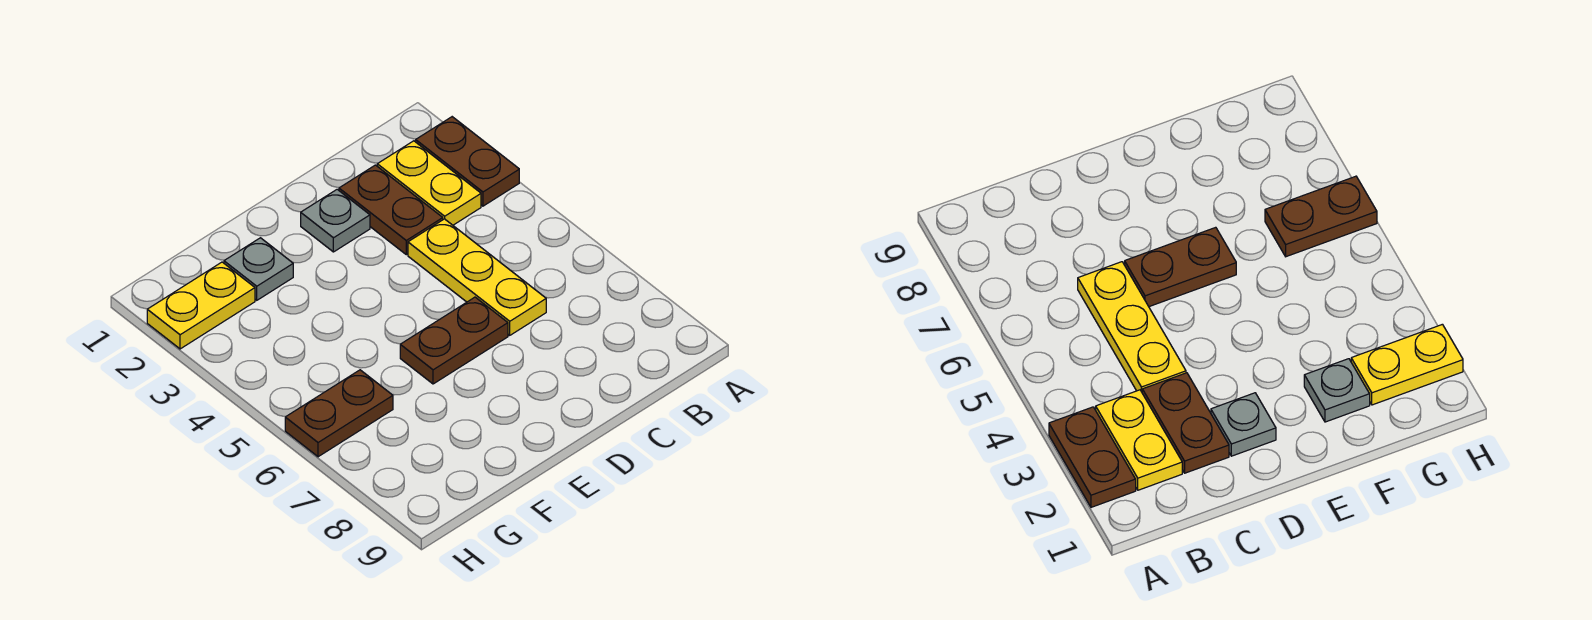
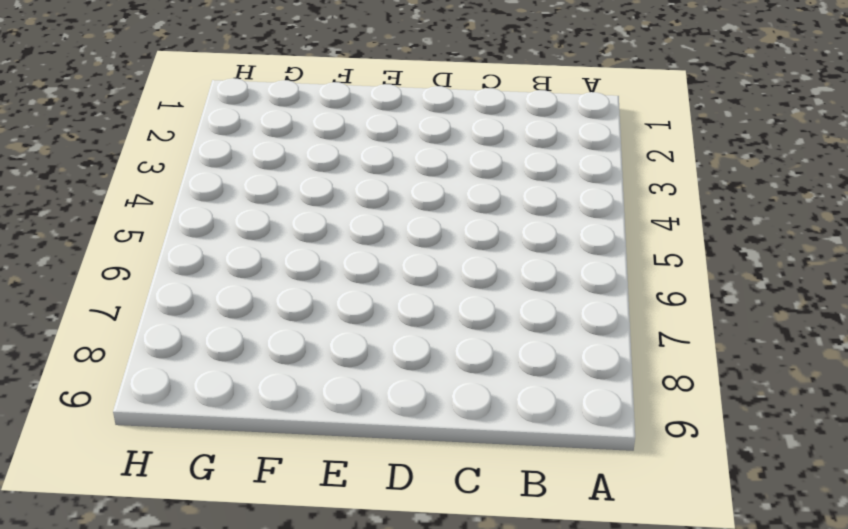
none -> brown plate A2:A3 level 1
none -> yellow plate B2:B3 level 1

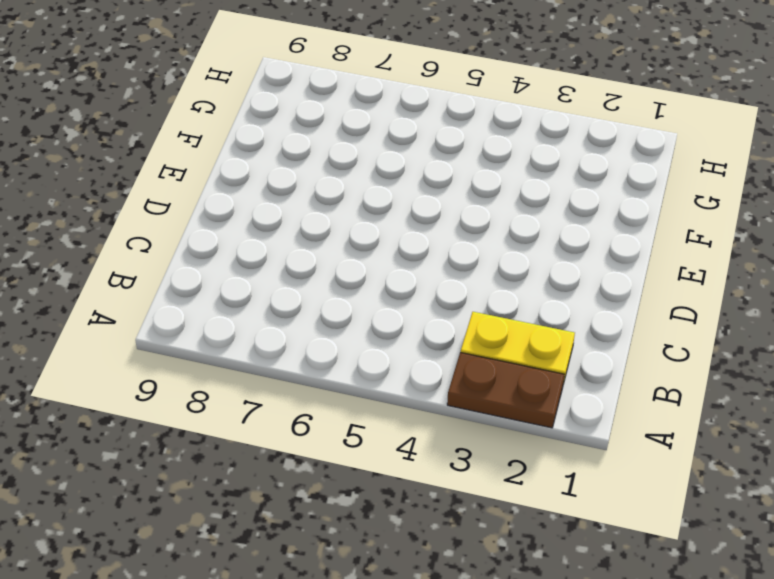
none -> brown plate C2:C3 level 1
none -> yellow plate C4:C6 level 1

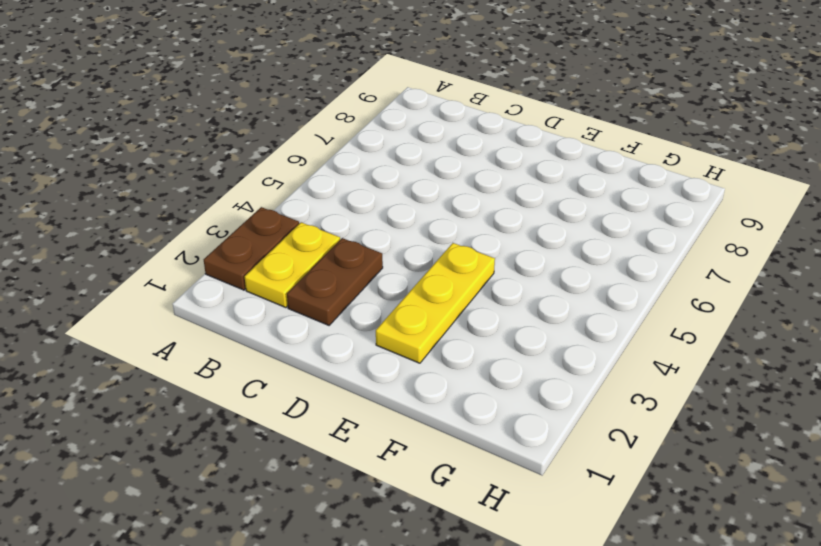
yellow plate E2:E4 level 1 -> yellow plate C4:C6 level 1
none -> grey plate D2 level 1
none -> brown plate D6:E6 level 1

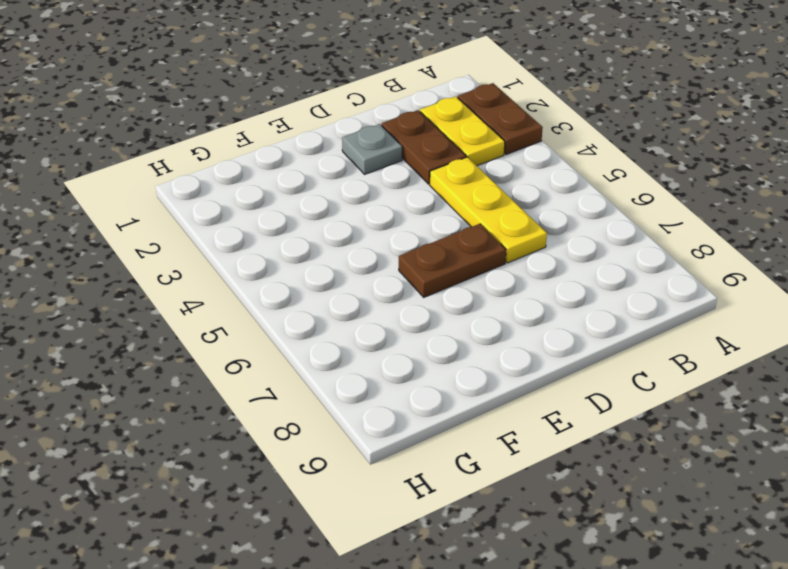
none -> grey plate F2 level 1
none -> yellow plate G2:H2 level 1

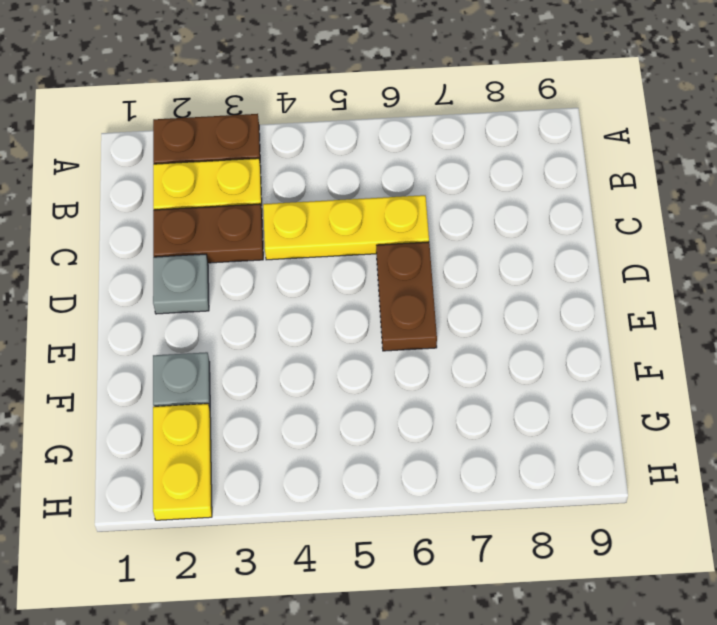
none -> brown plate G6:H6 level 1

